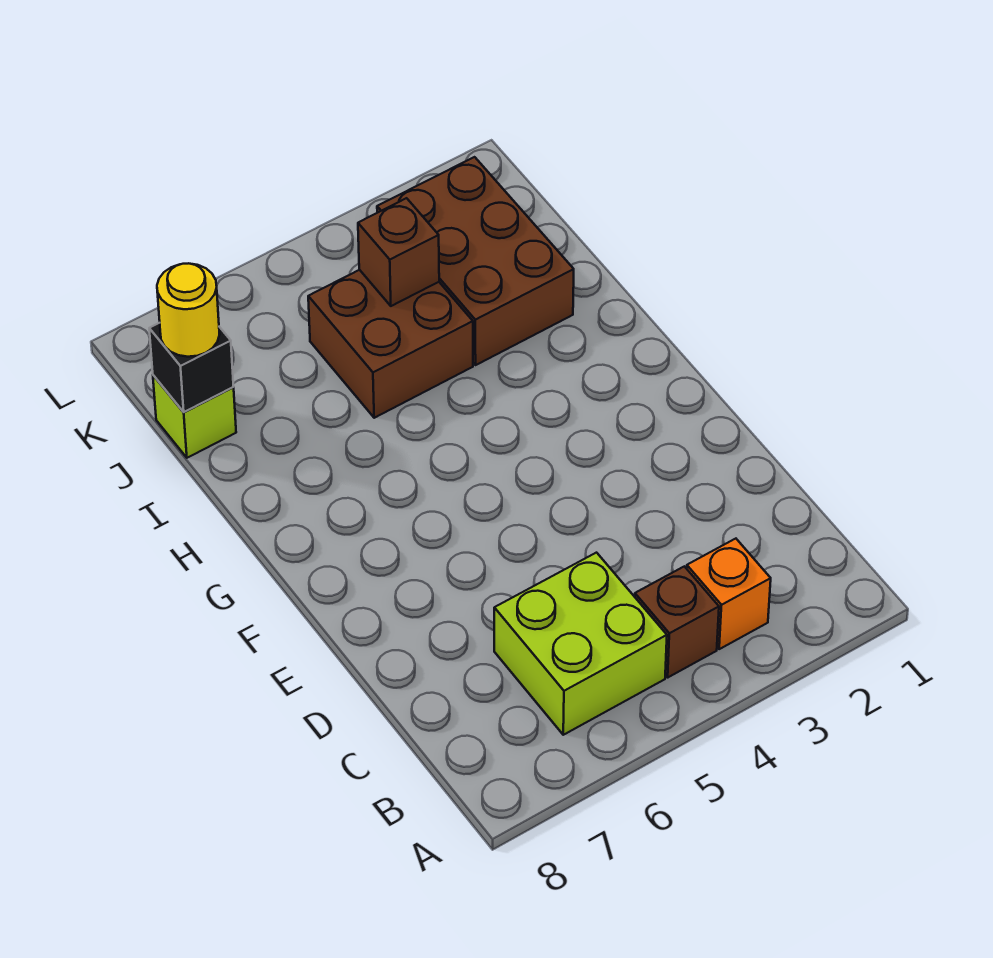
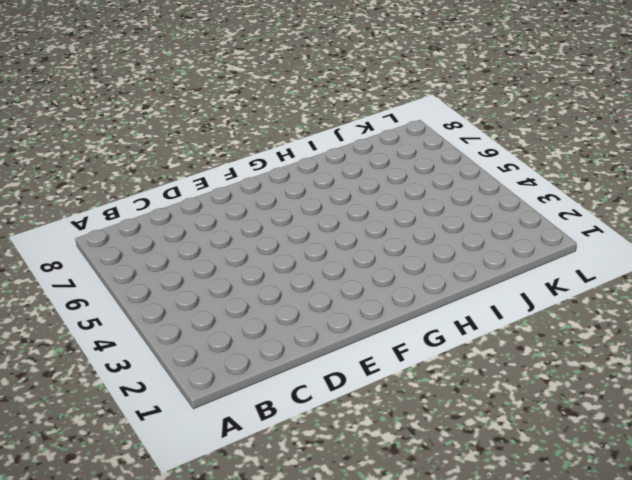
none -> orange brick B3 level 1
none -> brown brick B4 level 1

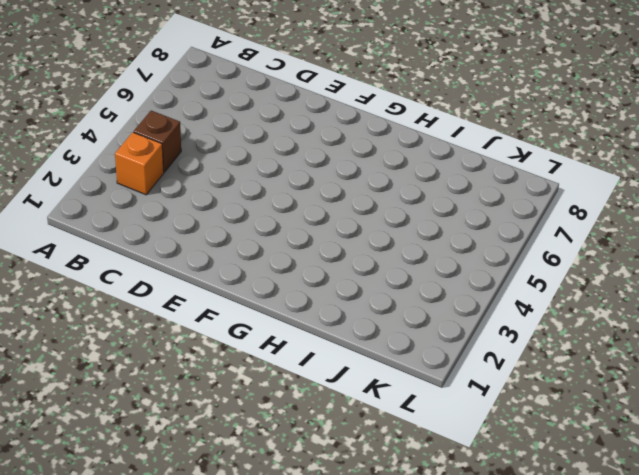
none -> lime brick B5:C6 level 1
none -> brown brick I2:K3 level 1

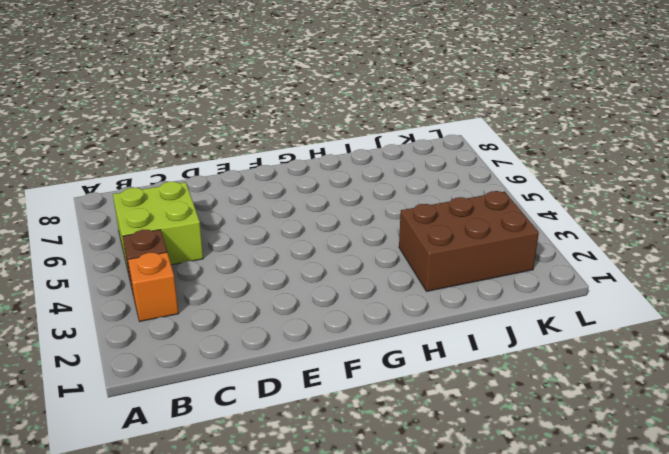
none -> brown brick I4:J5 level 1
none -> lime brick J8 level 1

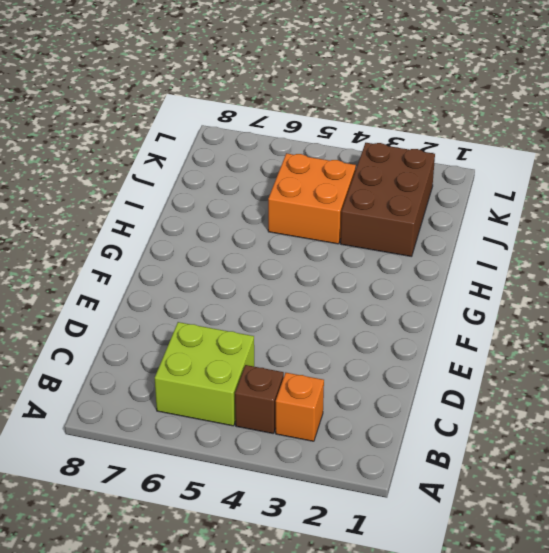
orange brick I4:J5 level 1 -> brown brick I4:J5 level 1
none -> lime brick J8 level 1
none -> brown brick J4 level 2

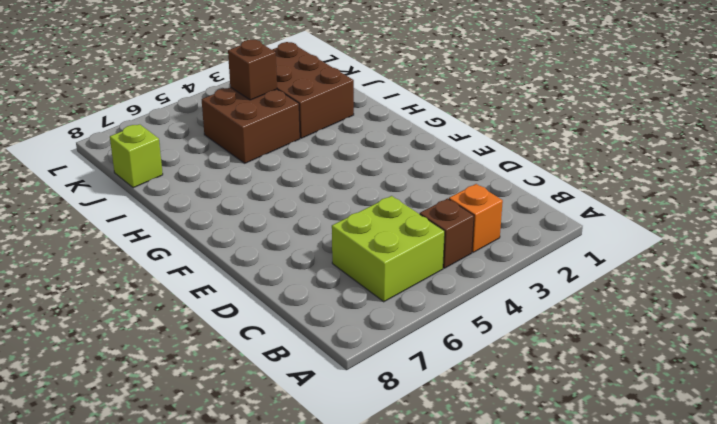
none -> black brick J8 level 2
none -> yellow round brick J8 level 3

